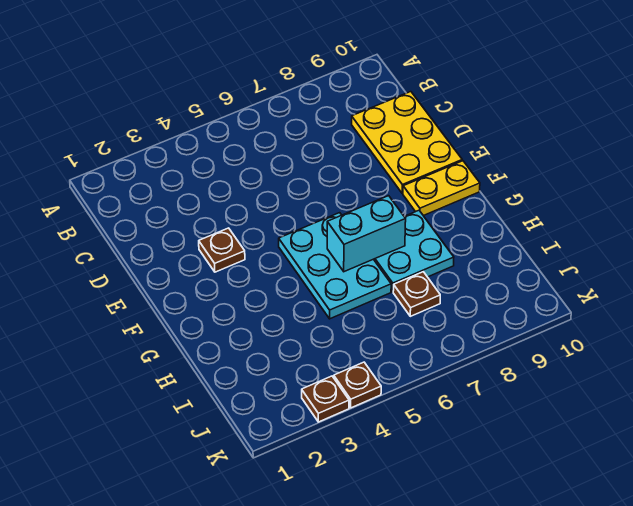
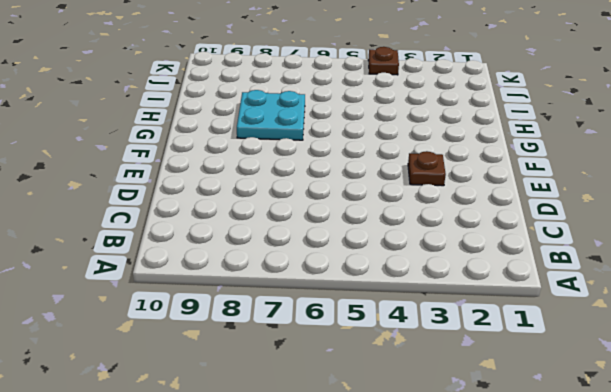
none -> yellow plate C9:E10 level 1
none -> cyan plate F5:H6 level 1

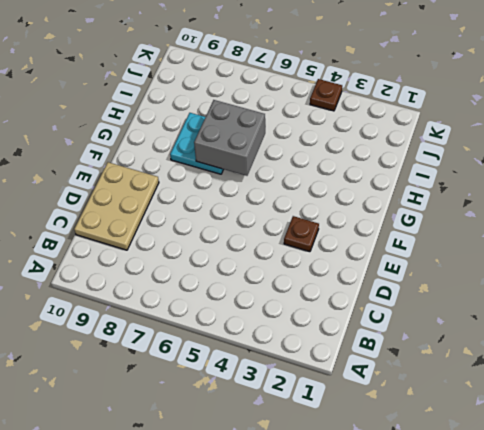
tan plate C9:E10 level 1 -> yellow plate C9:E10 level 1
grey brick G6:H7 level 2 -> cyan brick G6:G7 level 2
none -> cyan plate F5:H6 level 1
none -> yellow plate F9:F10 level 1

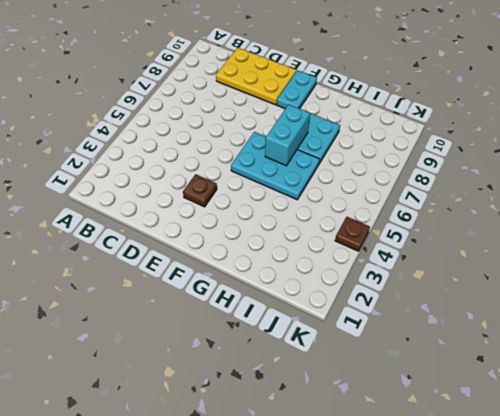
cyan plate F9:F10 level 1 -> yellow plate F9:F10 level 1
none -> brown plate I7 level 1
none -> brown plate K3 level 1

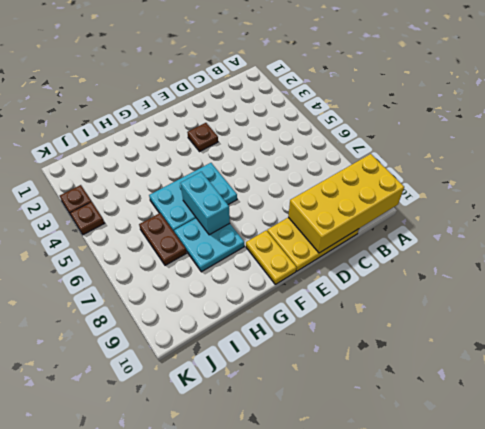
yellow brick A9:D10 level 2 -> none
brown plate I6:I7 level 1 -> brown plate I7 level 1

